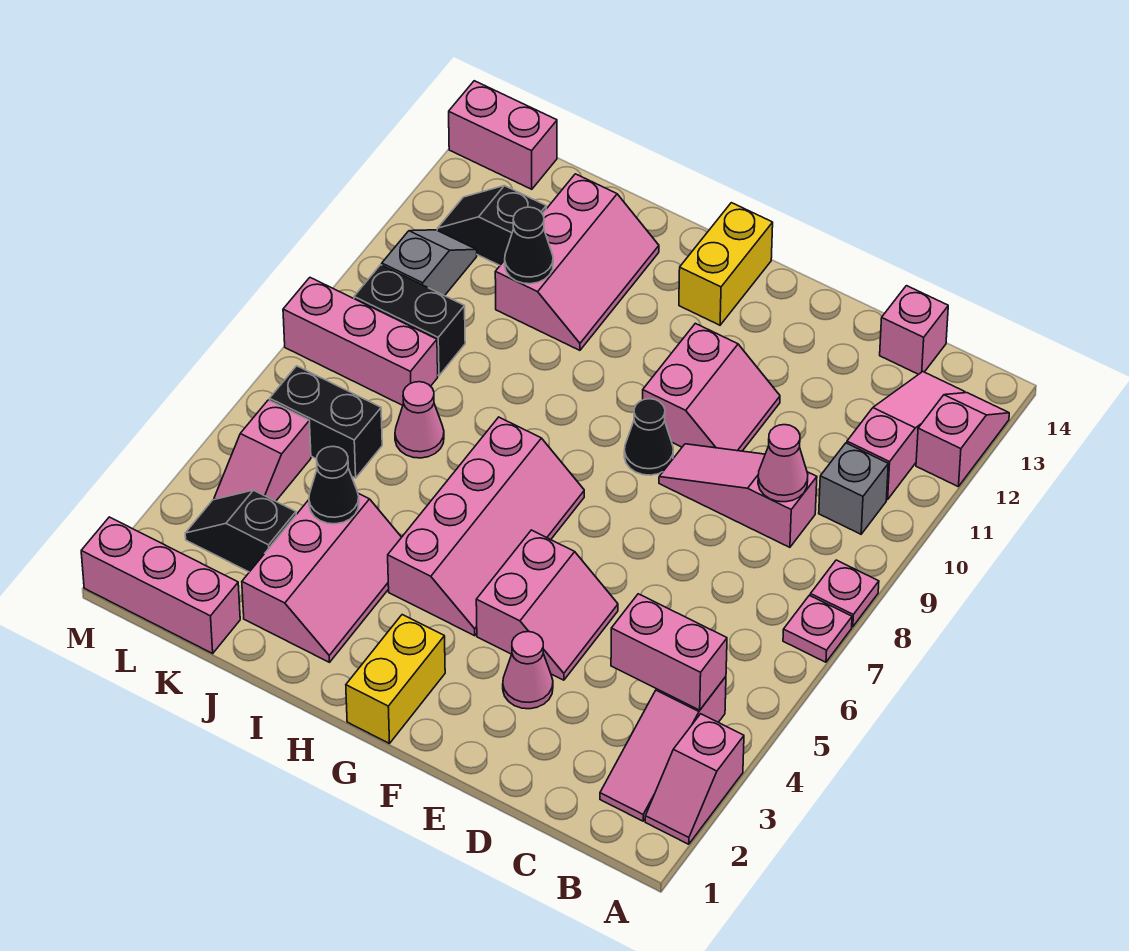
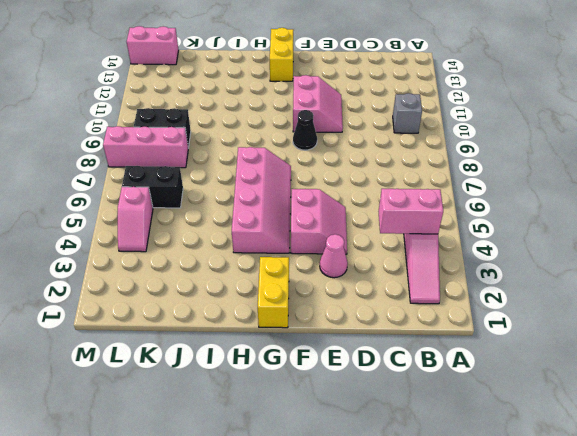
none -> pink slope A2:A3 level 1 top 3
none -> pink plate A7 level 1
none -> pink plate A8 level 1
none -> pink slope A12:A13 level 1 top 12

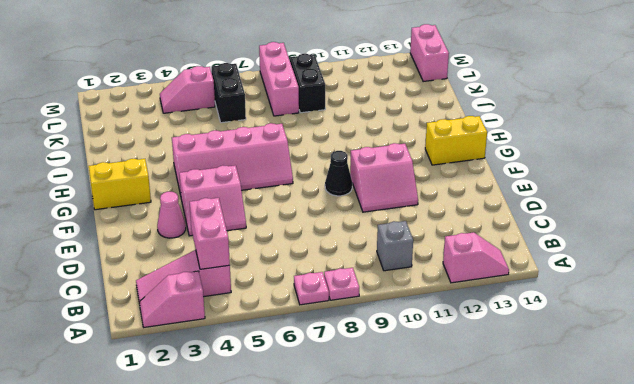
none -> pink slope B11:B13 level 1 top 11
none -> pink slope C9:E9 level 1 top C
none -> pink brick C14 level 1
none -> pink slope I2:J4 level 1 top J

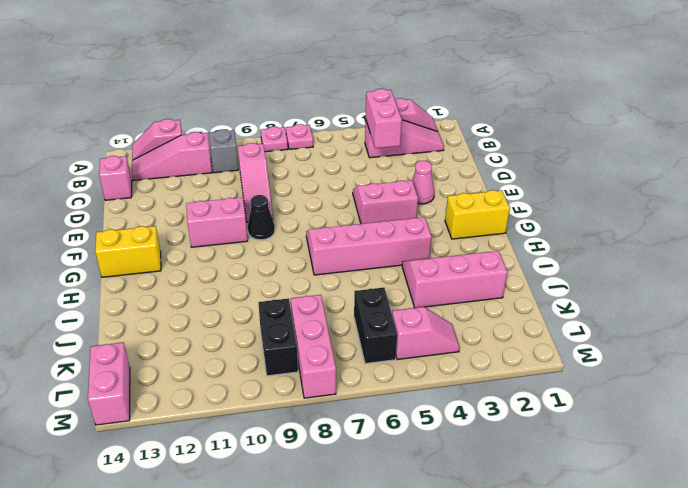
none -> pink slope I11:J13 level 1 top J
none -> pink cone J7 level 1
none -> pink brick K1:M1 level 1
none -> black slope K3:L3 level 1 top K

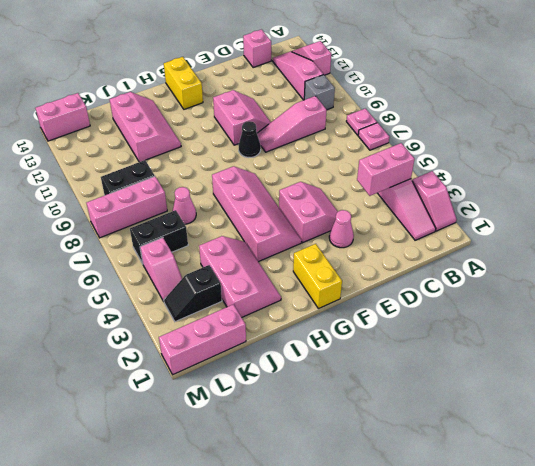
none -> black slope K12:L12 level 1 top K
none -> grey slope L10:L11 level 1 top 10
none -> pink cone C9 level 2
none -> black cone J4 level 2

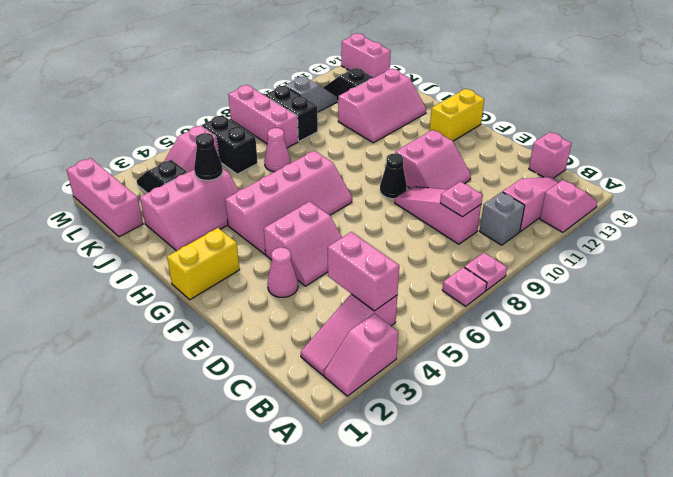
pink plate C9 level 2 -> pink cone C9 level 2
none -> black cone J11 level 2

